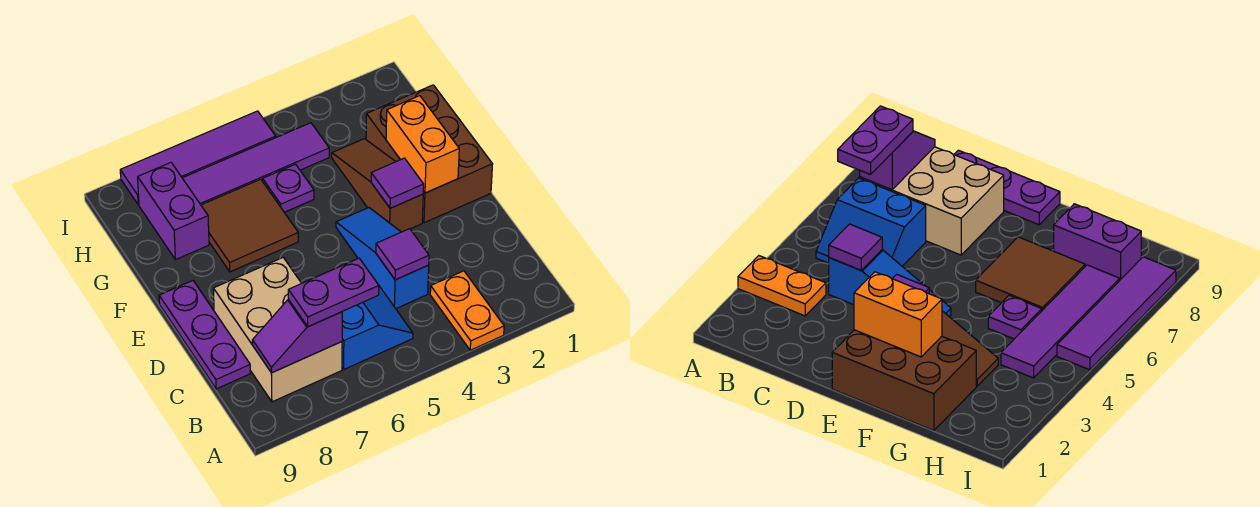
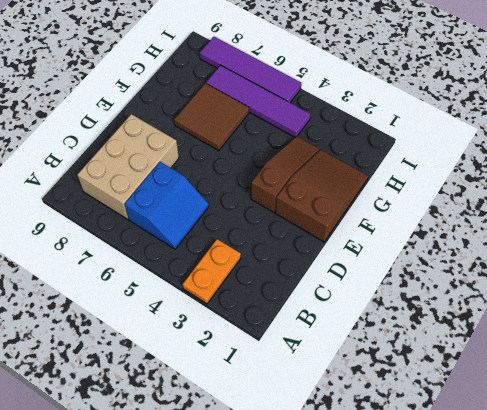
brown slope E1:G2 level 1 top E -> brown brick E1:G2 level 1
none -> blue slope C4:E4 level 1 top C
none -> purple plate C9:E9 level 1
none -> purple plate G5 level 1

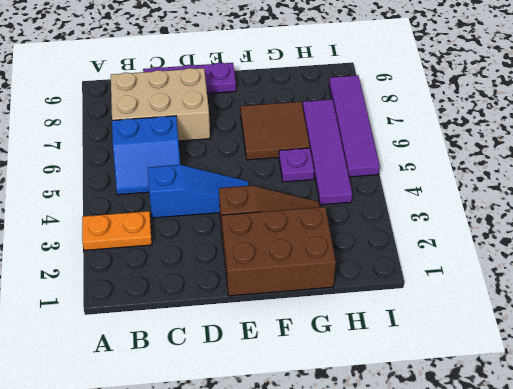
none -> purple brick G8:H8 level 1
none -> purple slope B7:B8 level 2 top 7
none -> purple tile C4 level 2

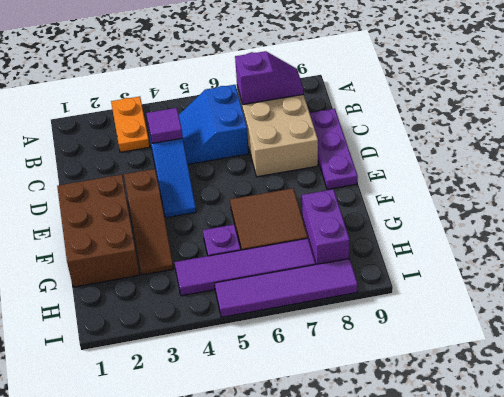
none -> orange brick E2:F2 level 2
none -> purple tile E3 level 2
none -> purple plate B6:B7 level 3

